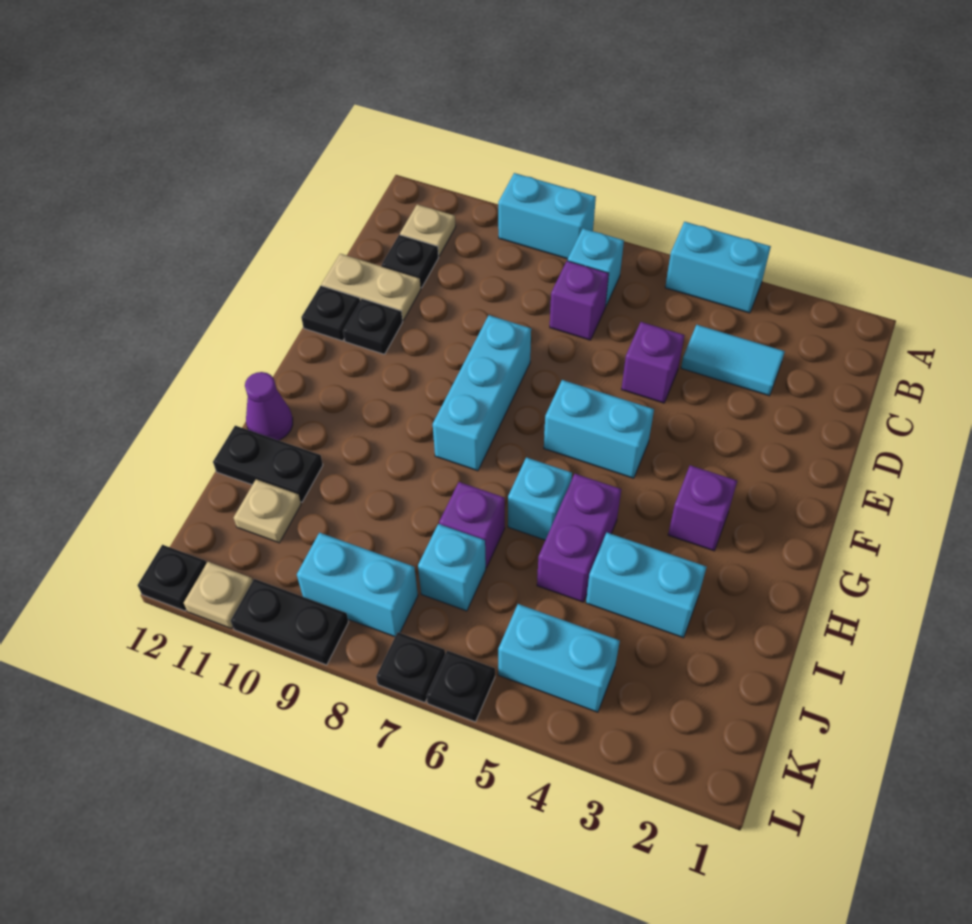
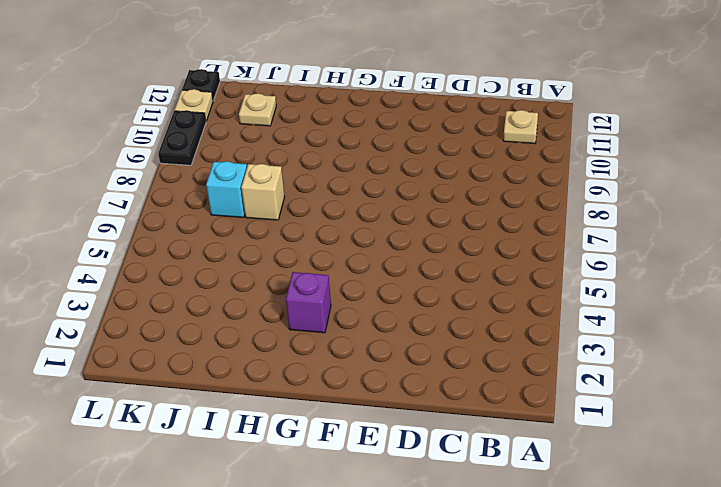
tan brick I7 level 1 -> purple brick I7 level 1
none -> cyan brick A4:A5 level 1
none -> cyan brick A8:A9 level 1
none -> cyan brick B7 level 1

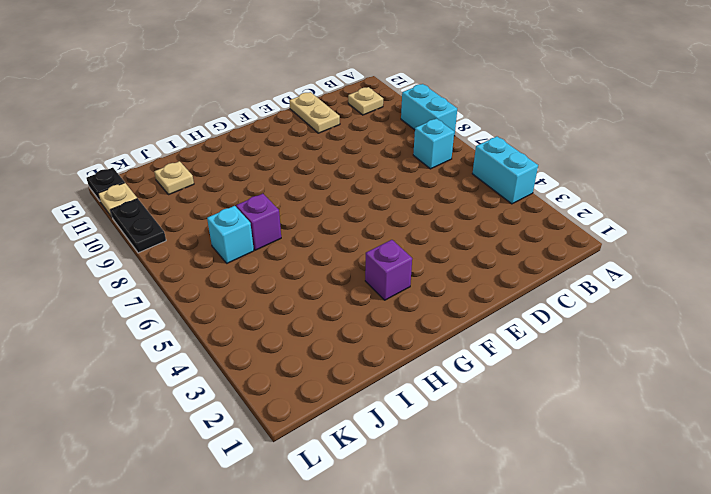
none -> cyan tile C3:C4 level 1
none -> purple brick C7 level 1
none -> black plate C11 level 1

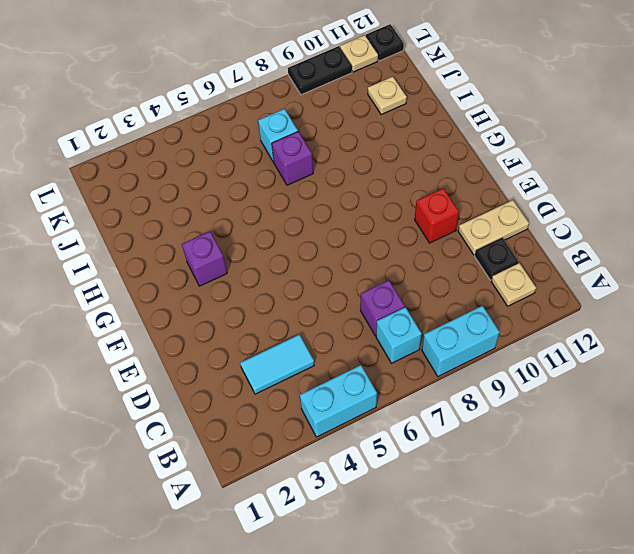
red brick E10 level 1 -> none
none -> purple brick D5 level 1
none -> cyan brick E8:G8 level 1
none -> black plate E11 level 1

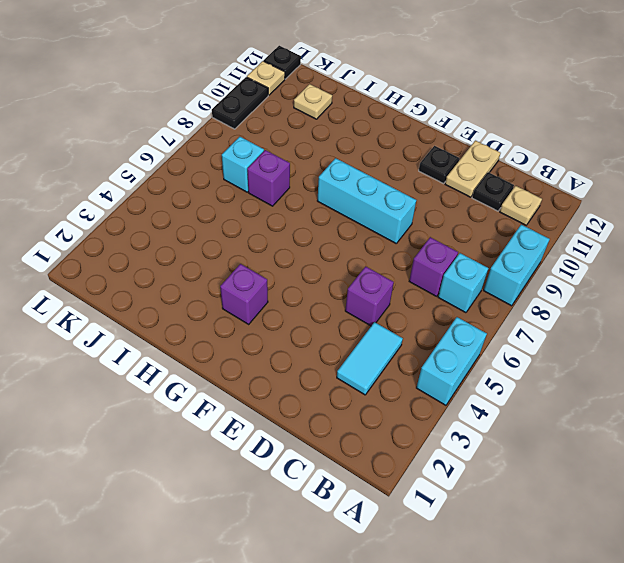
none -> black plate E12 level 1
none -> cyan brick F5:F6 level 1
none -> purple brick H5:I5 level 1

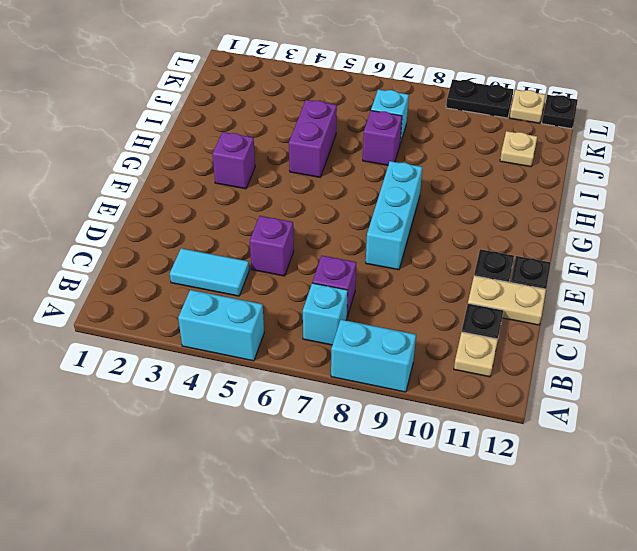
none -> cyan brick F5:F6 level 1
none -> cyan brick H6 level 1
none -> purple cone H12 level 1

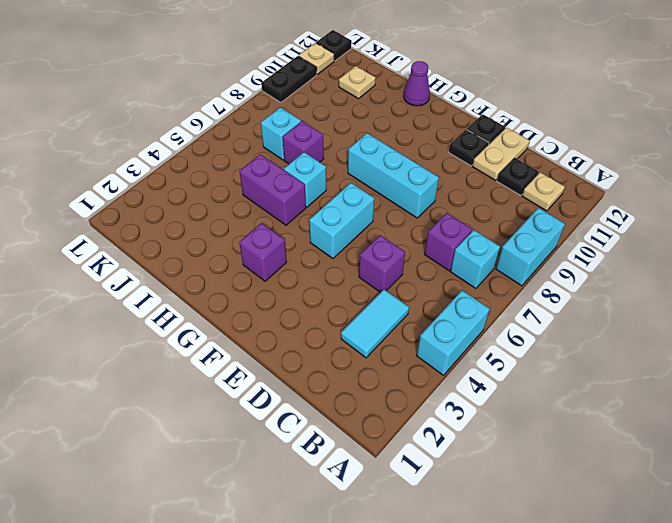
none -> cyan brick I3:I4 level 1
none -> black plate I11:I12 level 1
none -> cyan brick K4:K5 level 1

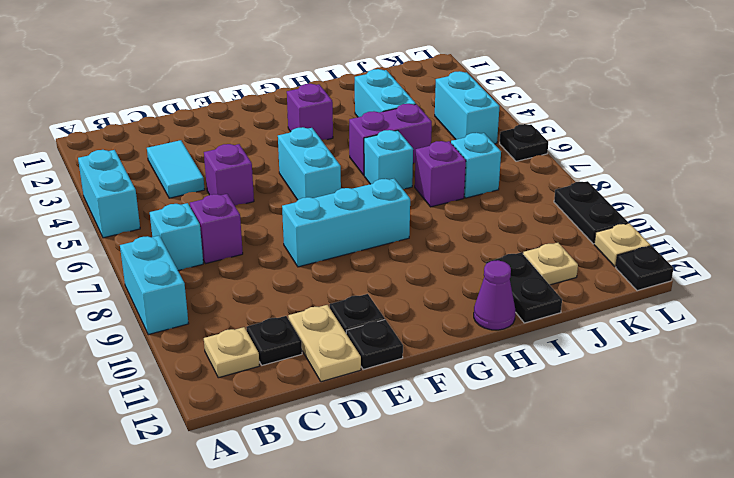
none -> cyan brick K8:K9 level 1
none -> black plate L7 level 1

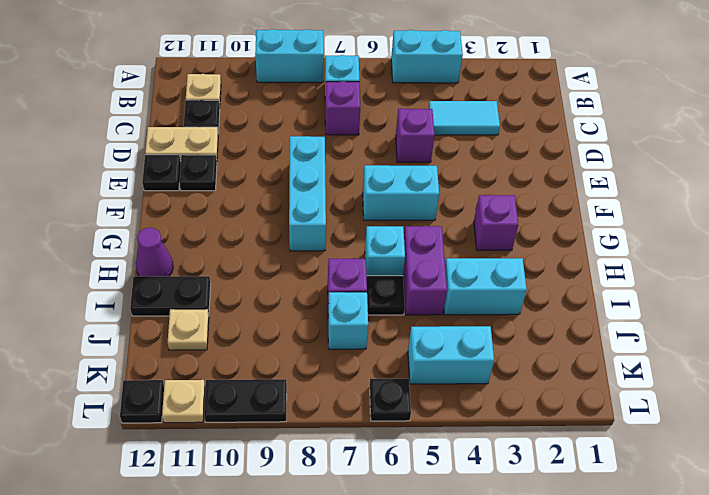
black plate I6 level 1 -> black plate L7 level 1
none -> cyan brick K8:K9 level 1

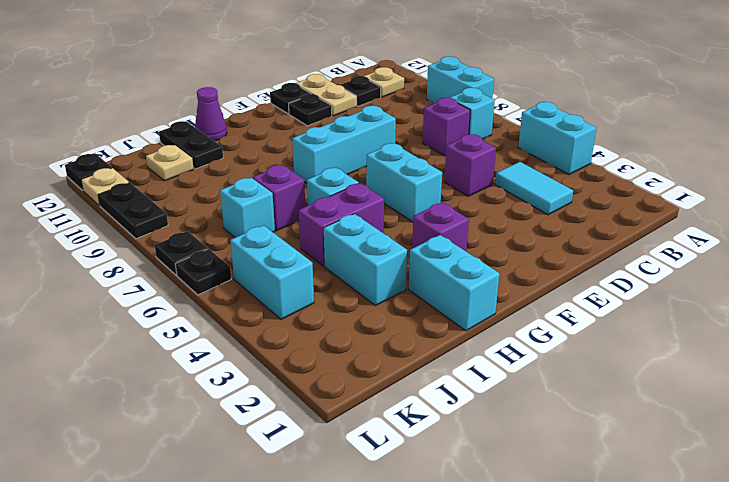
cyan brick H1:H2 level 1 -> cyan brick K8:K9 level 1

